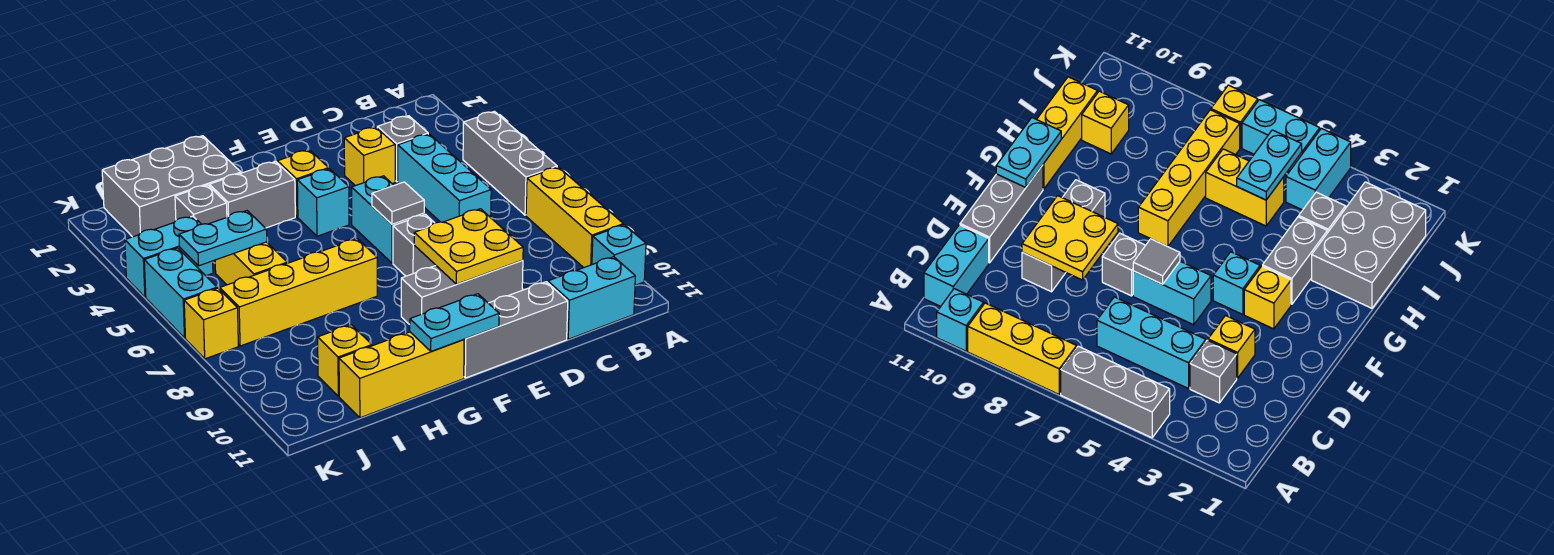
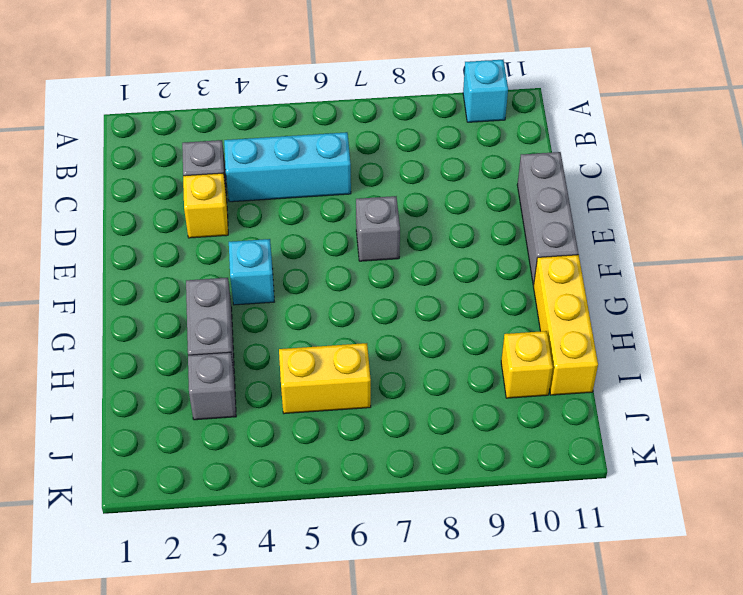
none -> grey brick A4:A6 level 1
none -> yellow brick A7:A9 level 1
none -> cyan brick B11:C11 level 1

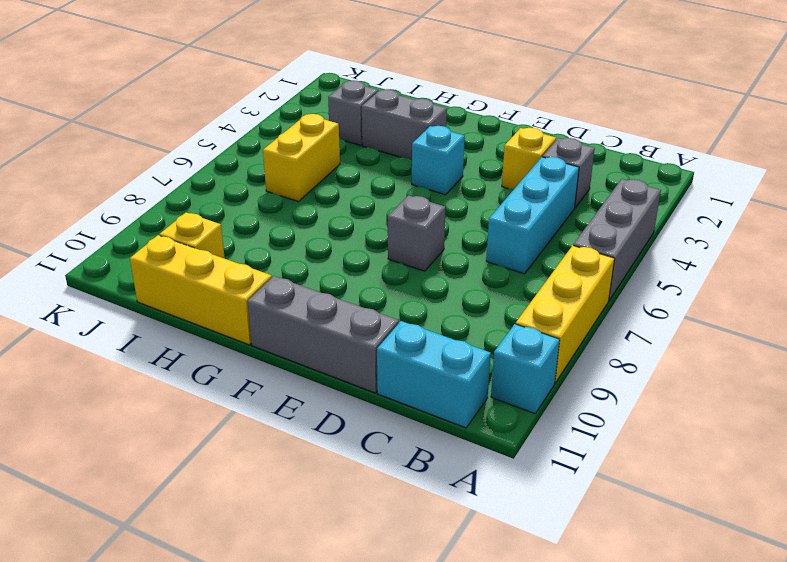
none -> grey brick D9:F9 level 1
none -> cyan brick E5:E6 level 1
none -> yellow brick F3 level 1

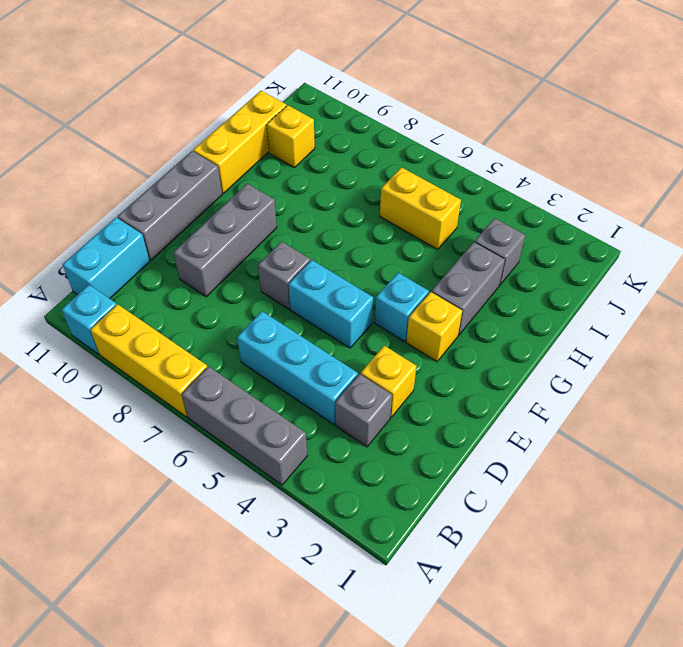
none -> yellow brick G7:J7 level 1
none -> grey brick H1:J2 level 1
none -> cyan brick J4:K4 level 1

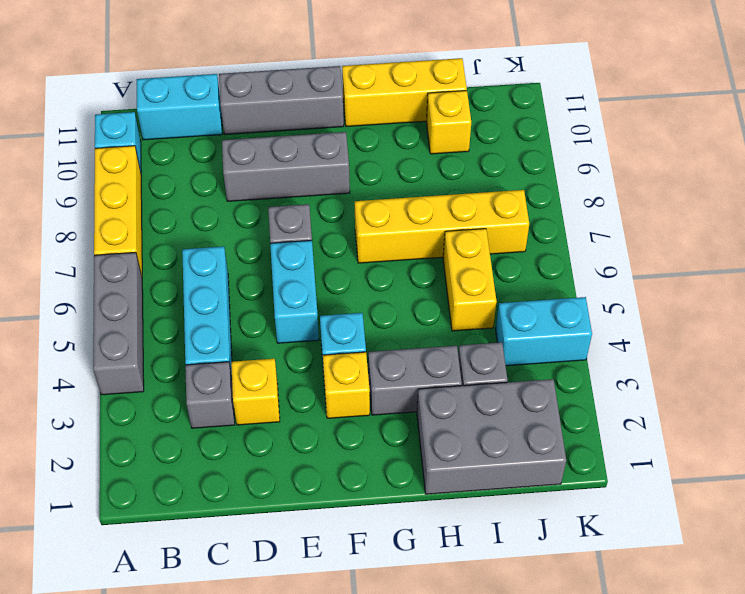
none -> cyan brick K5:K6 level 1
none -> yellow brick K7 level 1
none -> yellow plate D8:E9 level 2

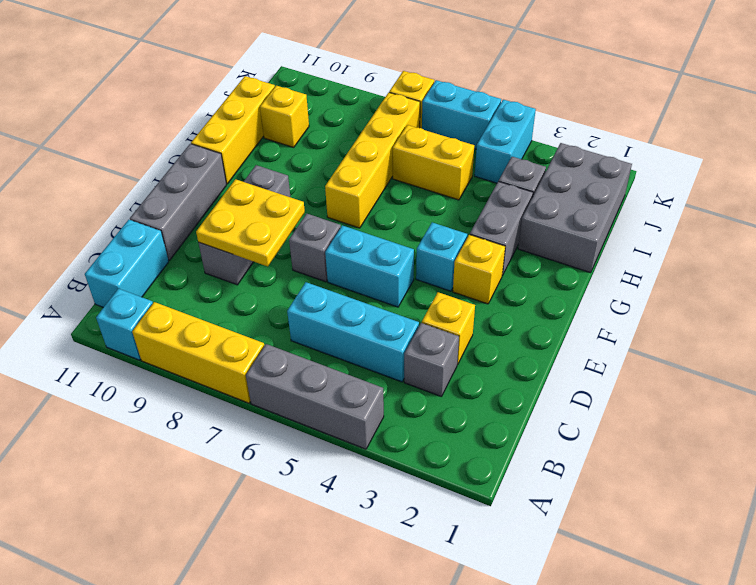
none -> grey tile E6 level 2
none -> cyan plate F11:G11 level 2
none -> cyan plate I5:J5 level 2

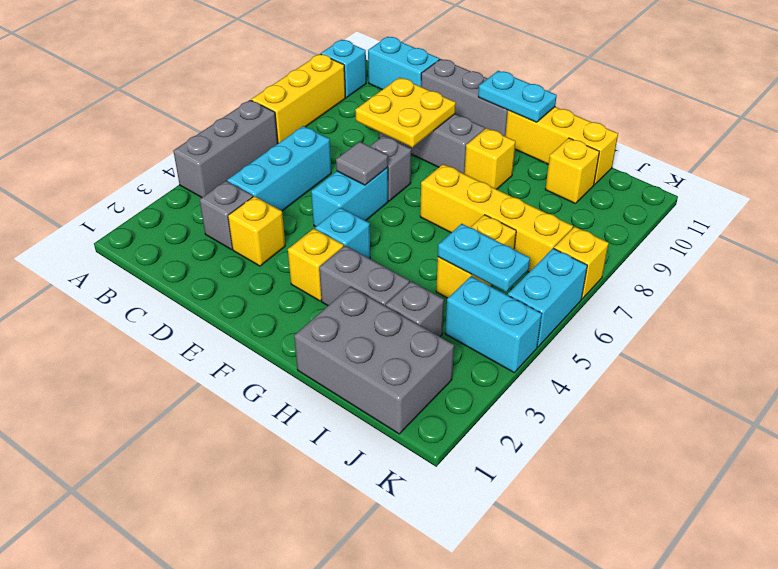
yellow brick G9 level 1 -> none

